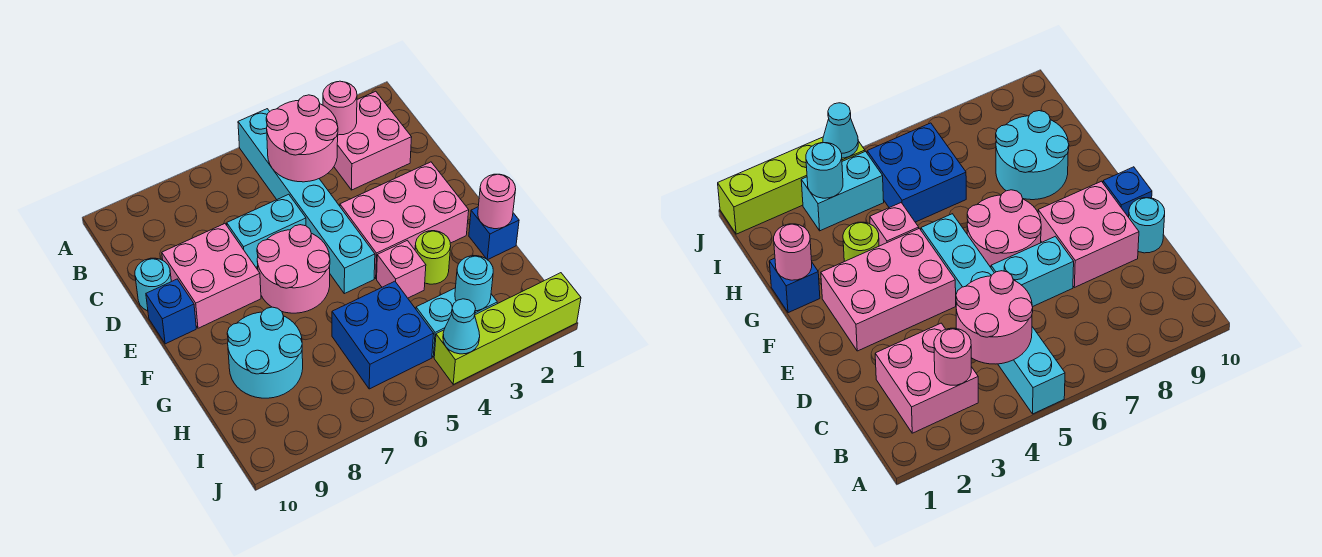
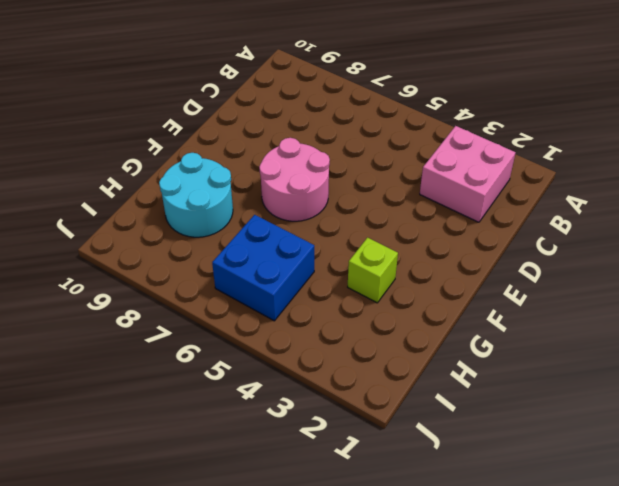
lime brick G3 level 1 -> lime round brick G3 level 1
none -> cyan brick A5:F5 level 1
none -> cyan brick D6:D7 level 1
none -> pink brick D8:E9 level 1

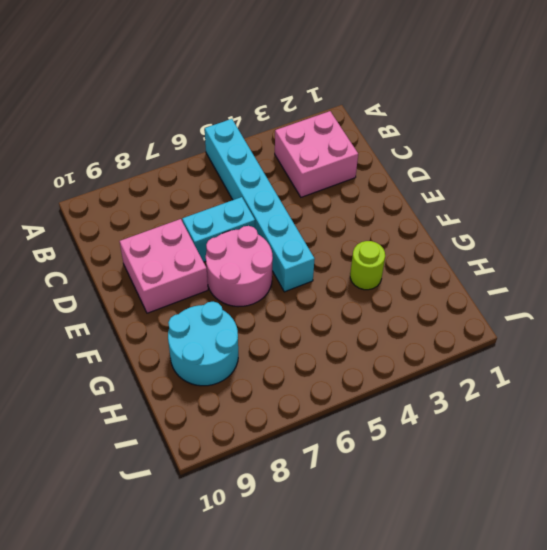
none -> cyan round brick D10 level 1
none -> pink brick E2:F4 level 1
none -> blue brick E10 level 1

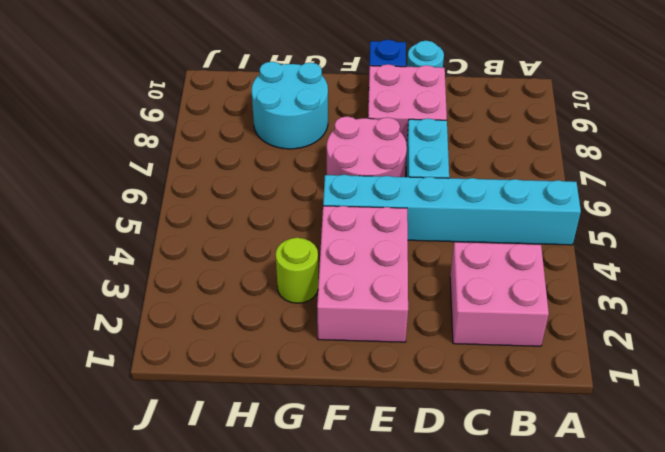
none -> blue brick G1 level 1
none -> pink brick G4 level 1
none -> blue brick H5:I6 level 1

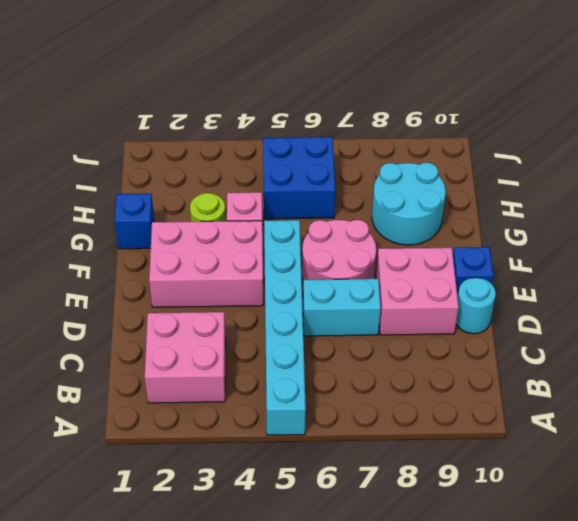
none -> cyan brick I3:I4 level 1
none -> lime brick J1:J4 level 1
none -> pink round brick B3 level 2

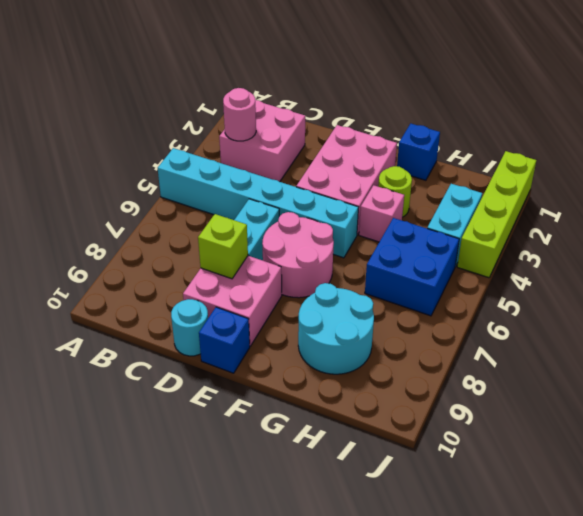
lime brick D8 level 2 -> none
none -> pink round brick B4:C5 level 2
none -> pink round brick G1 level 2
none -> cyan round brick I3 level 2

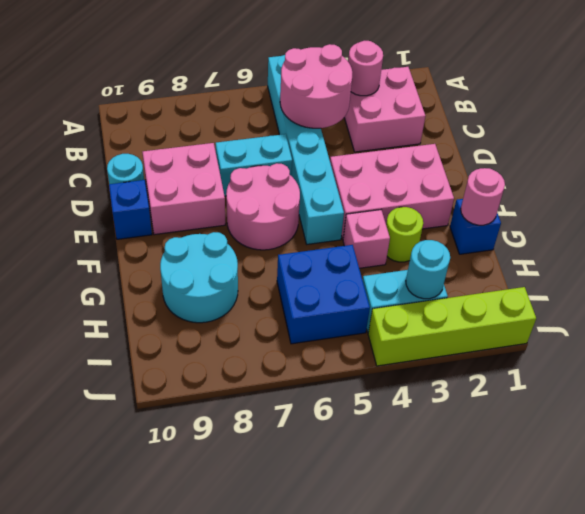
none -> cyan cone J4 level 2

